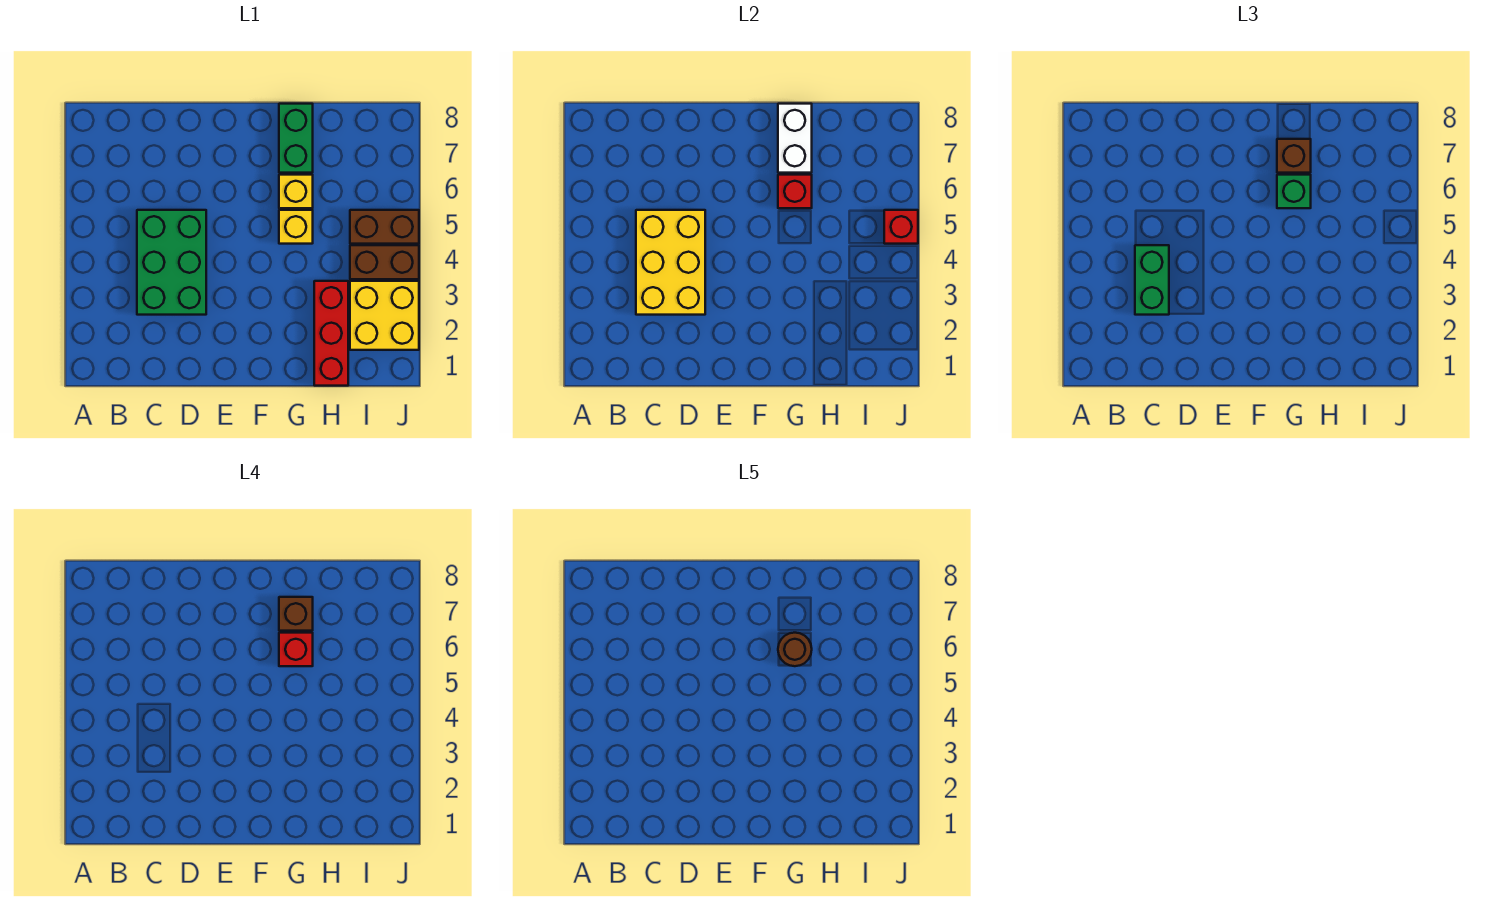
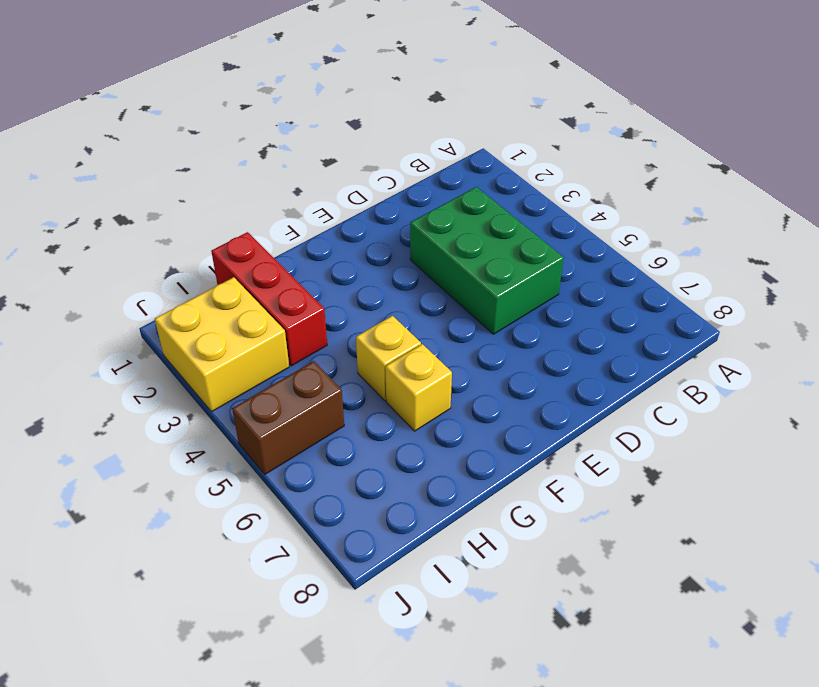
none -> green brick G7:G8 level 1
none -> brown brick I4:J4 level 1
none -> yellow brick C3:D5 level 2

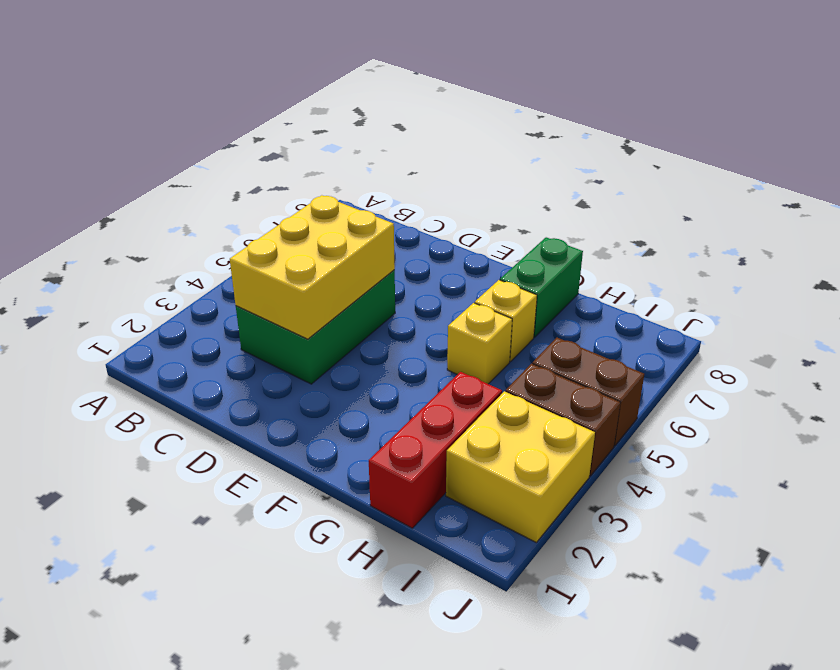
none -> red brick G6 level 2
none -> white brick G7:G8 level 2
none -> red brick J5 level 2

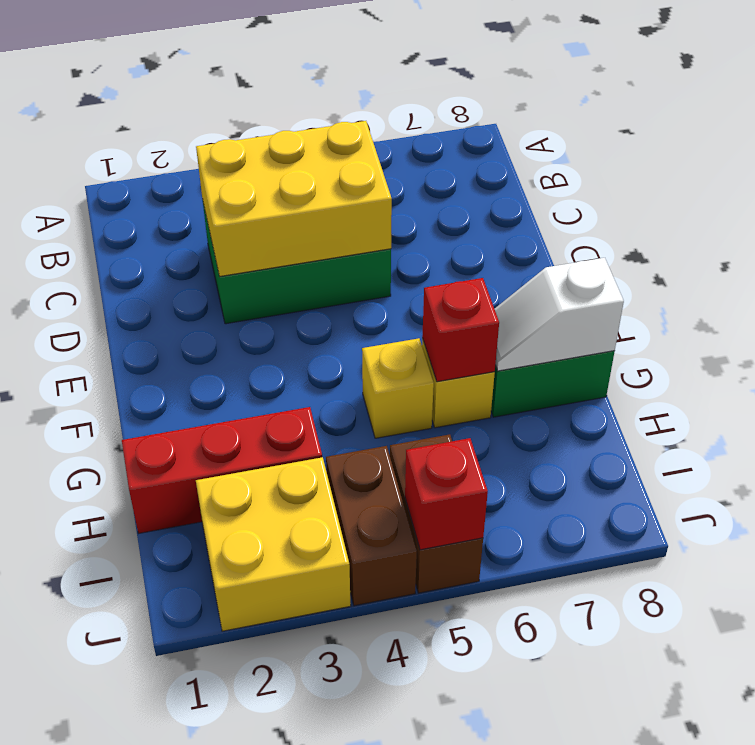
white slope G7:G8 level 2 top 8 -> white brick G7:G8 level 2
none -> green brick C3:C4 level 3
none -> green brick G6 level 3
none -> brown brick G7 level 3

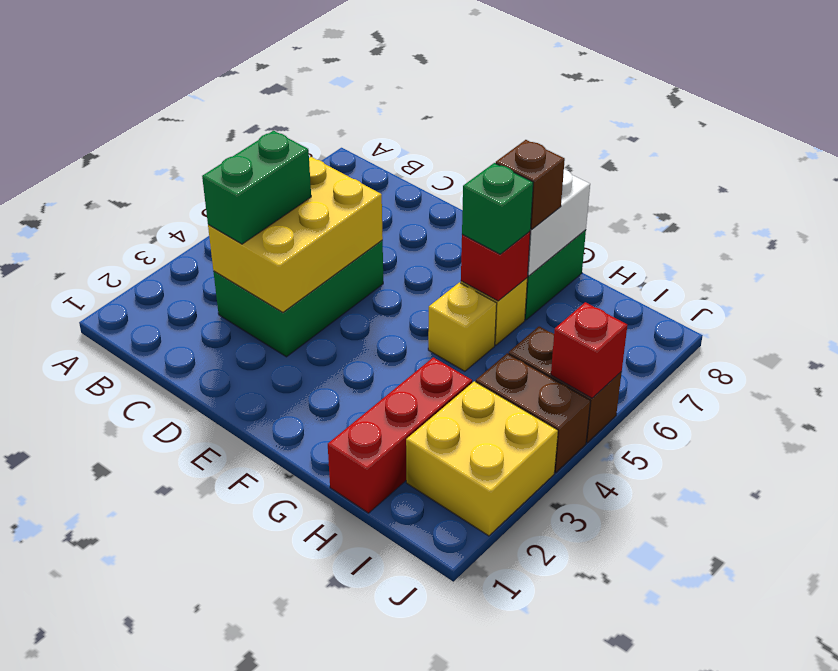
none -> red brick G6 level 4
none -> brown brick G7 level 4
none -> brown round brick G6 level 5

